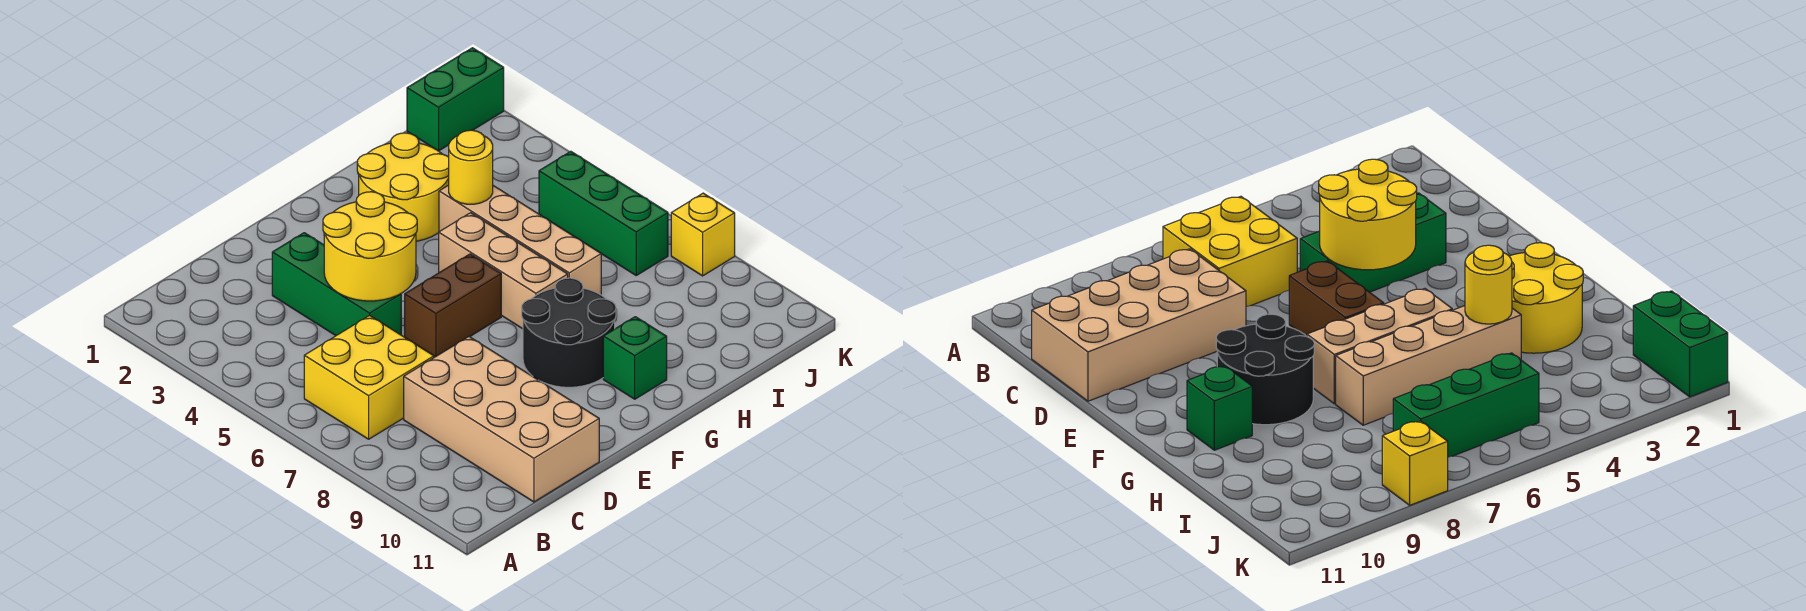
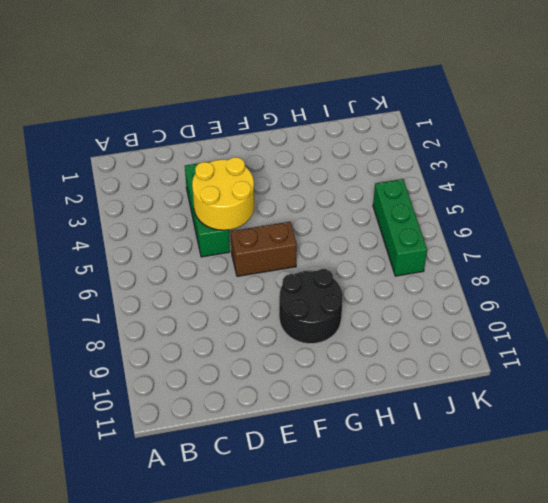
none -> yellow brick B6:C7 level 1
none -> tan brick C8:D11 level 1
none -> yellow round brick G2:H3 level 1

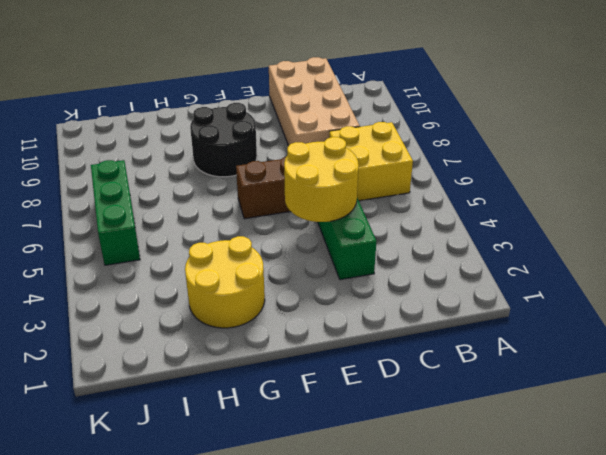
none -> tan brick G5:G7 level 1
none -> green brick G10 level 1
none -> tan brick H4:H7 level 1

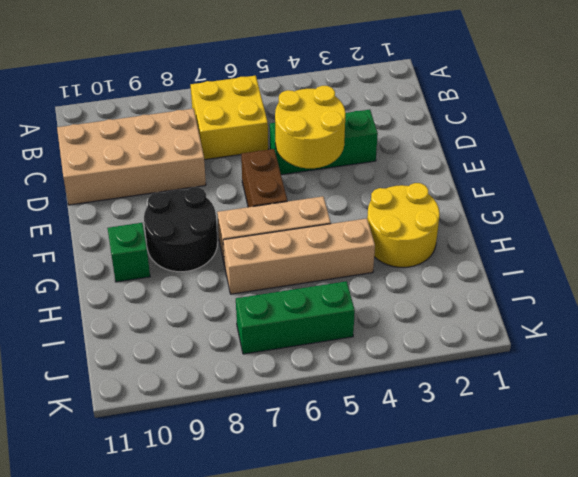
none -> green brick J1:K1 level 1
none -> yellow brick K8 level 1
none -> yellow round brick H4 level 2

